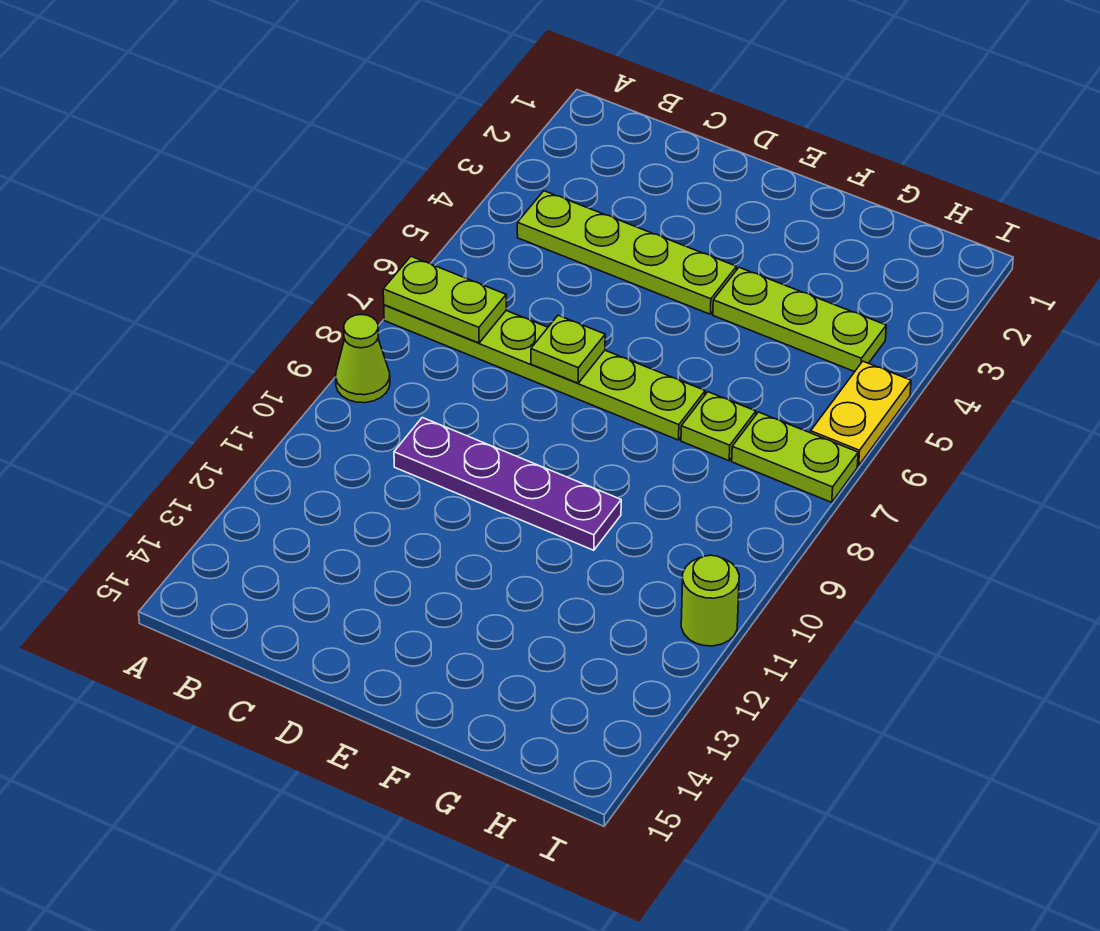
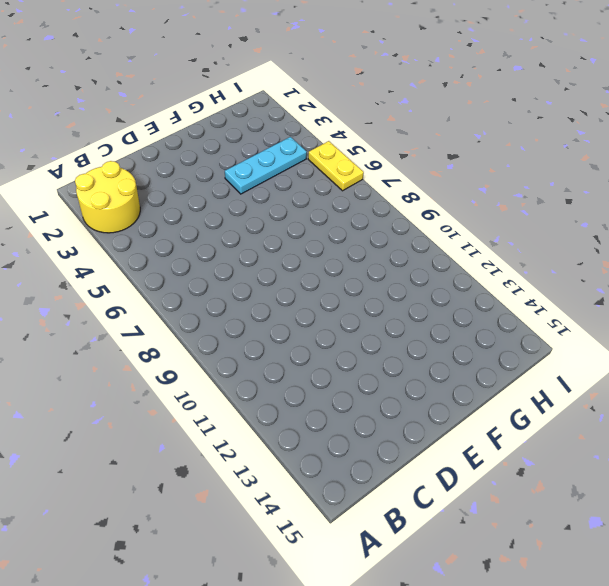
yellow round brick A2:B3 level 1 -> none
cyan plate F4:H4 level 1 -> lime plate F4:H4 level 1
none -> lime plate A7:F7 level 1
none -> lime cone A9 level 1

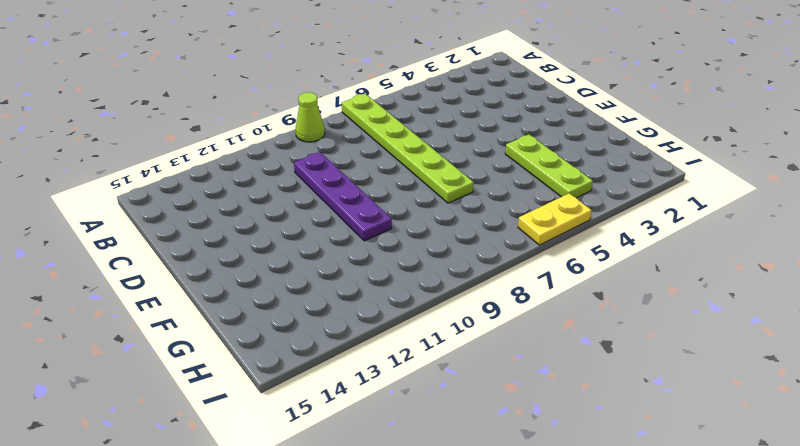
none -> lime plate B4:E4 level 1
none -> lime plate G7 level 1

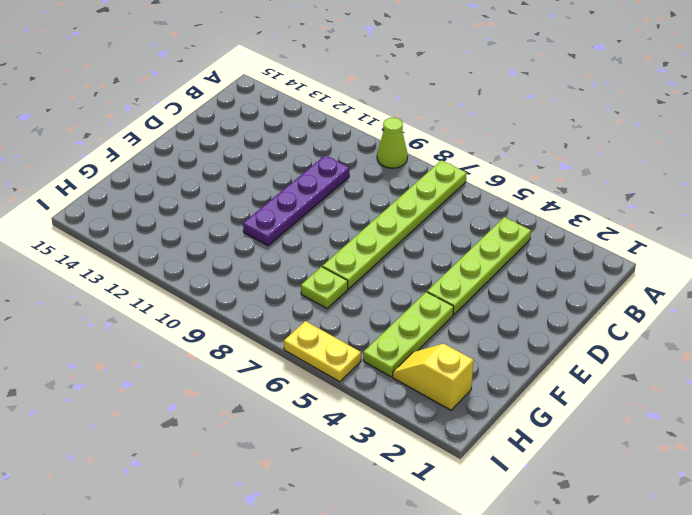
yellow slope H2:H3 level 1 top 2 -> none
none -> lime plate H7:I7 level 1
none -> lime round brick I11 level 1

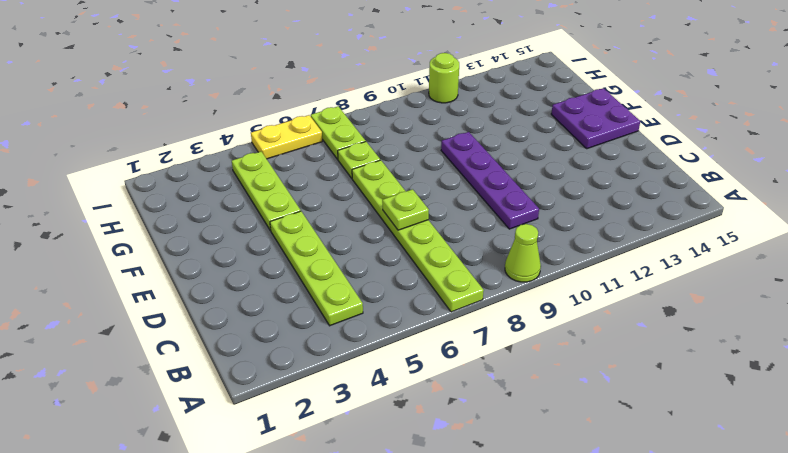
purple plate E14:F15 level 1 -> none
none -> lime plate A7:B7 level 2

